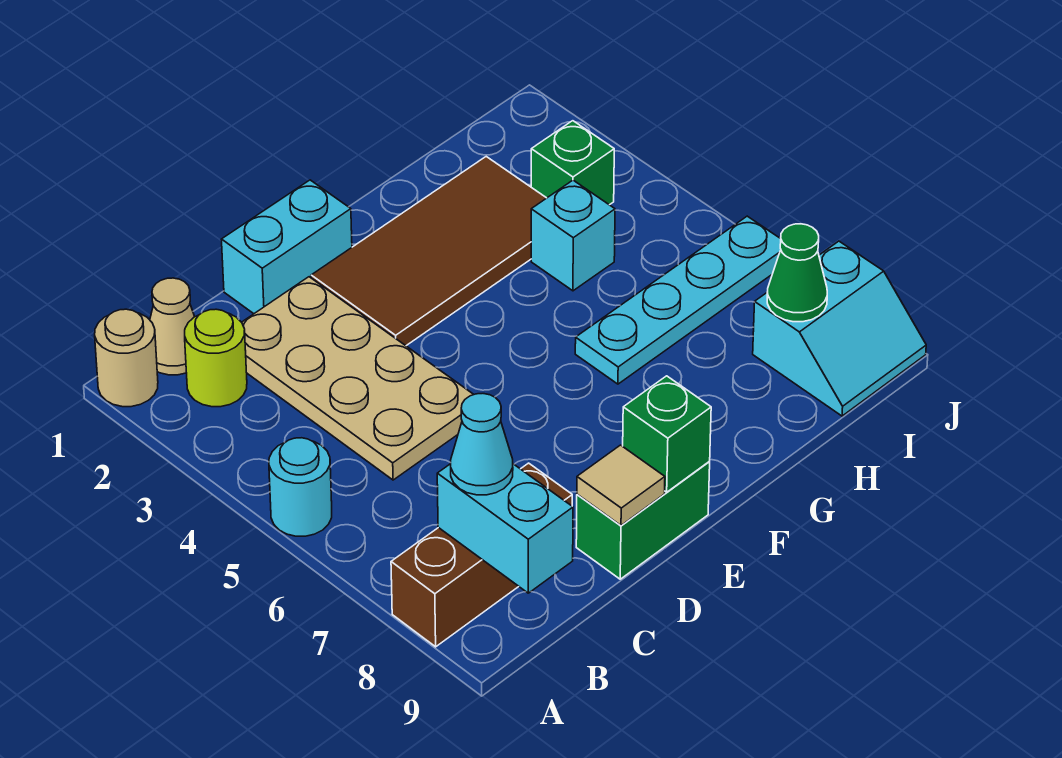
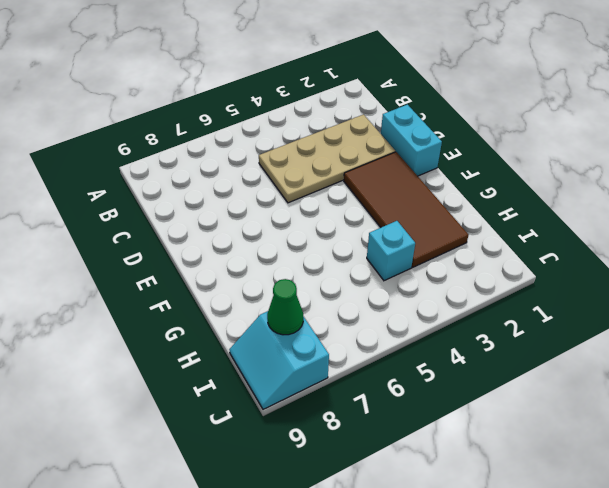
none -> tan round brick A1 level 1
none -> cyan round brick A5 level 1
none -> brown brick A8:C8 level 1

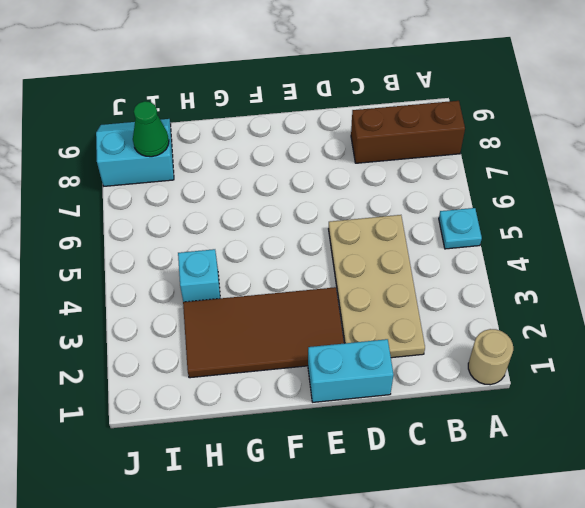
cyan plate A5 level 1 -> cyan round brick A5 level 1
none -> tan cone B1 level 1
none -> lime round brick B2 level 1
none -> green brick D9:E9 level 1

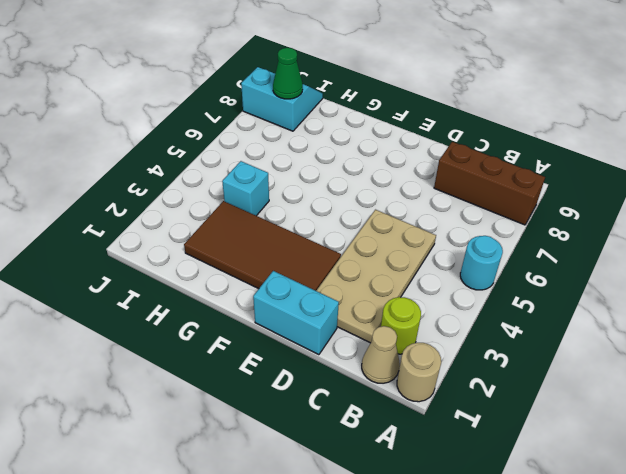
none -> green brick D9:E9 level 1
none -> cyan plate G6:J6 level 1
none -> green brick I3 level 1

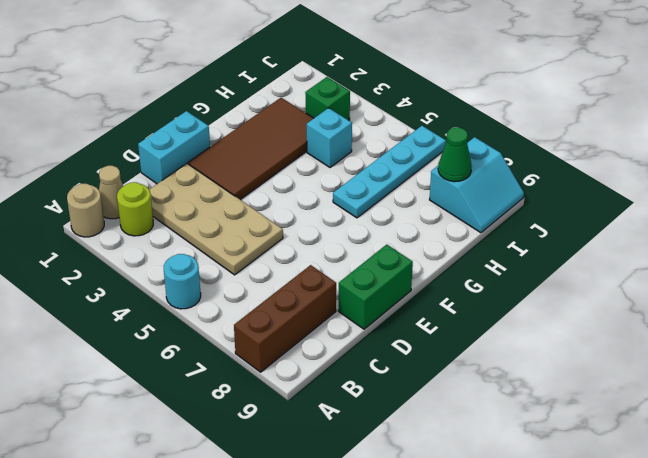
none -> cyan brick B8:B9 level 2
none -> tan tile D9 level 2
none -> green brick E9 level 2

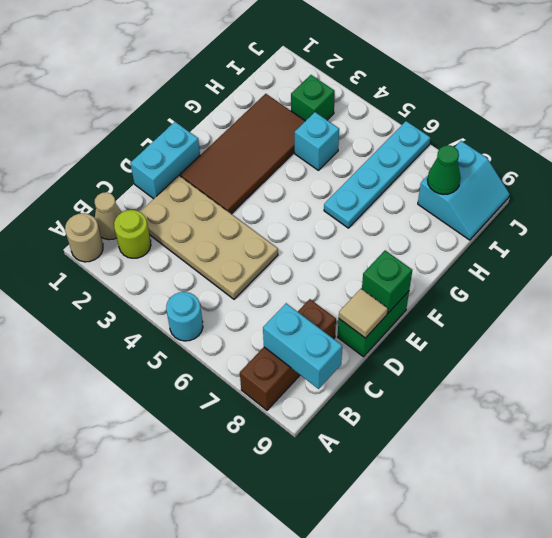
none -> cyan cone B8 level 3

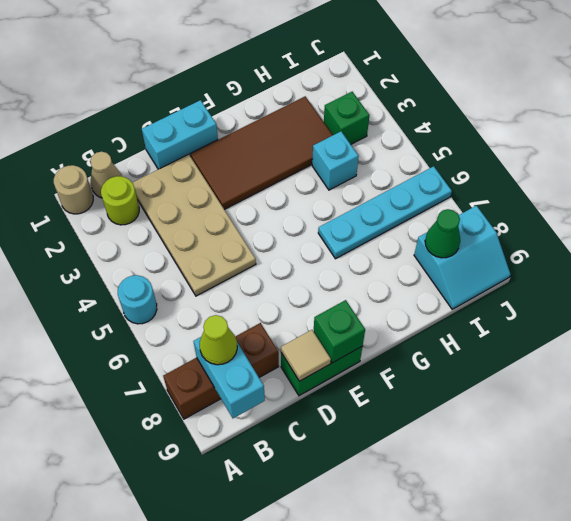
lime cone B8 level 3 -> cyan cone B8 level 3

